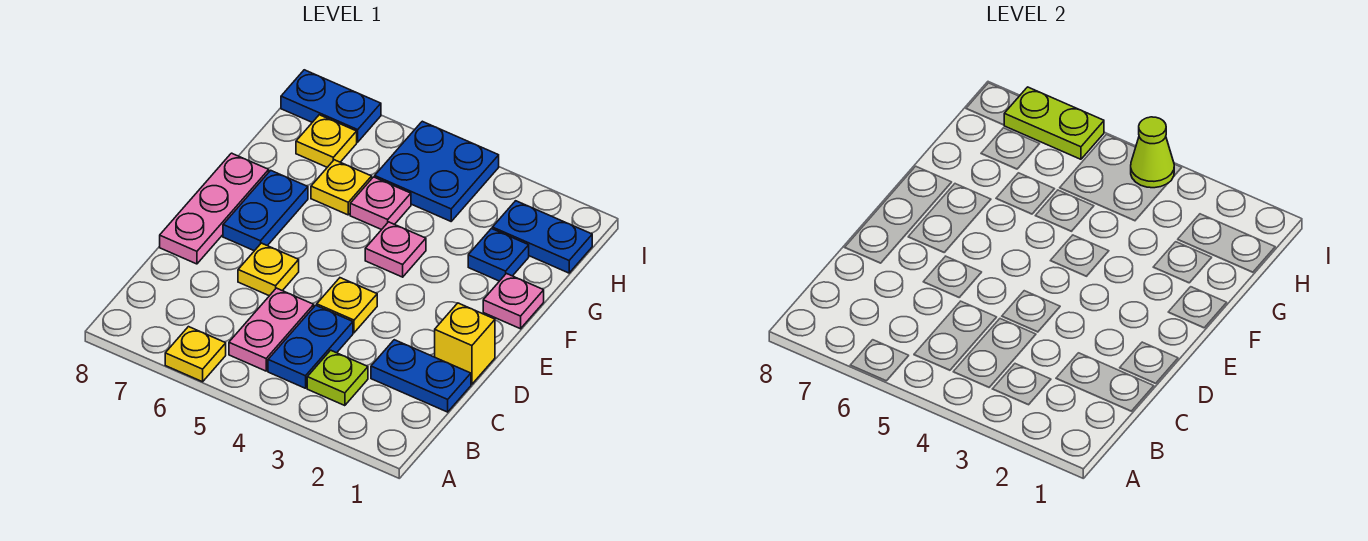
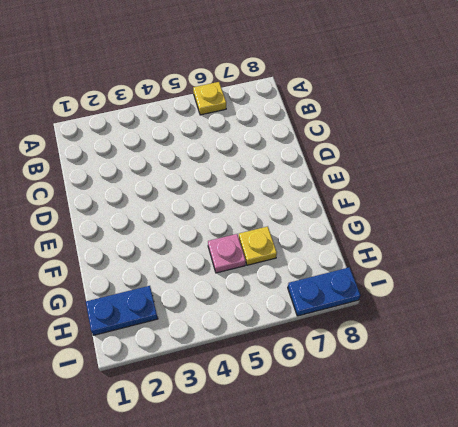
none -> lime plate B3 level 1
none -> blue plate B4:C4 level 1
none -> pink plate B5:C5 level 1

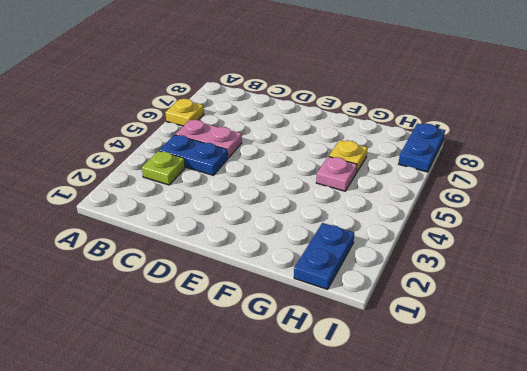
none -> blue plate C1:C2 level 1
none -> yellow brick D1 level 1
none -> yellow plate D4 level 1

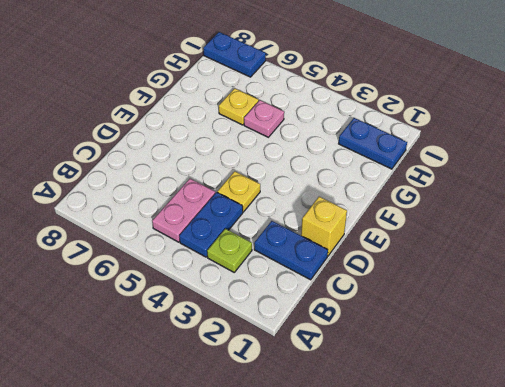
none -> yellow plate A6 level 1
none -> yellow plate D6 level 1
none -> pink plate D8:F8 level 1

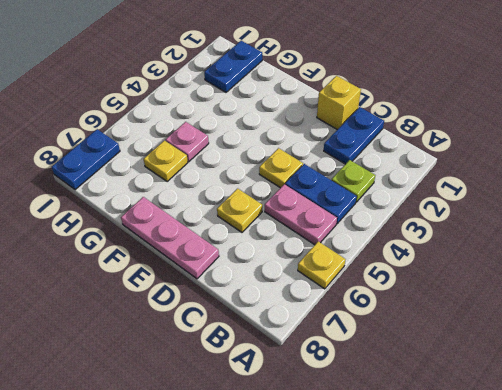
none -> blue plate E7:F7 level 1
none -> pink plate F1 level 1
none -> pink plate F4 level 1

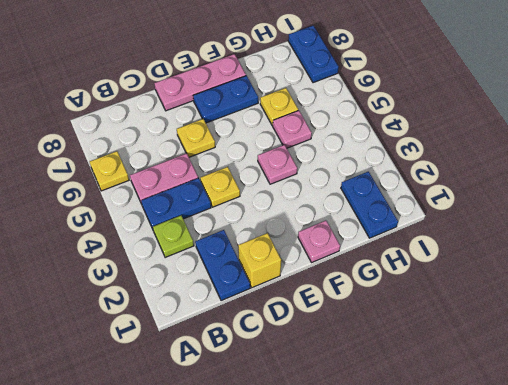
none -> blue plate G2 level 1
none -> blue plate H4:I5 level 1
none -> yellow plate H7 level 1

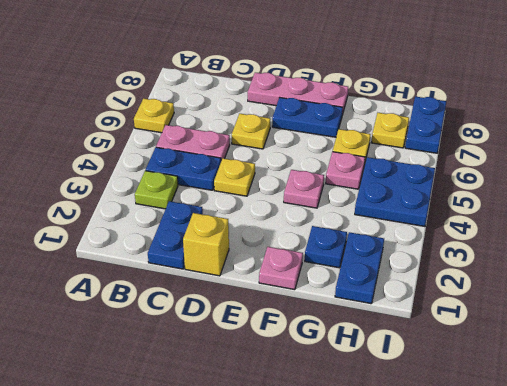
none -> lime cone I4 level 2
none -> lime plate I6:I7 level 2

